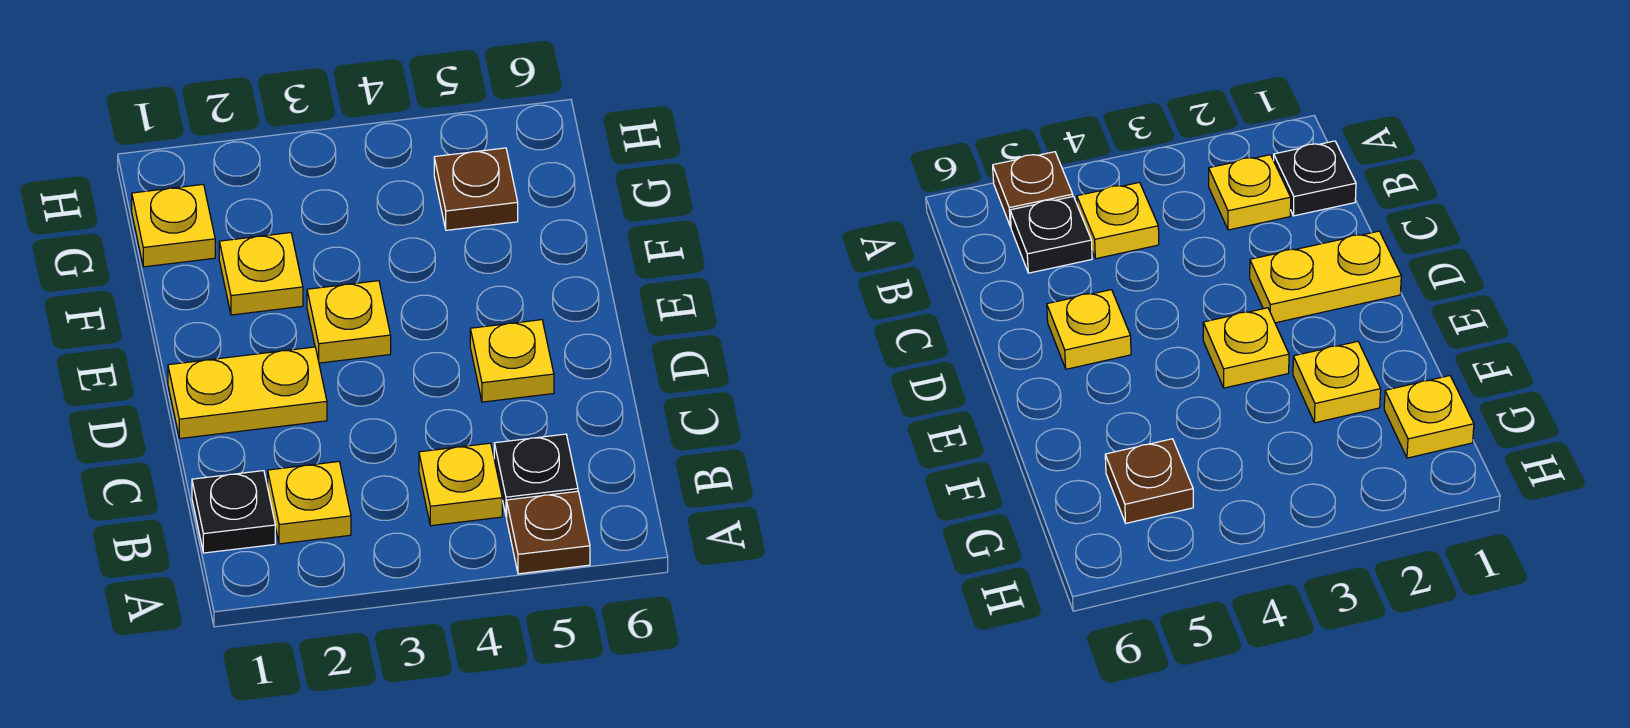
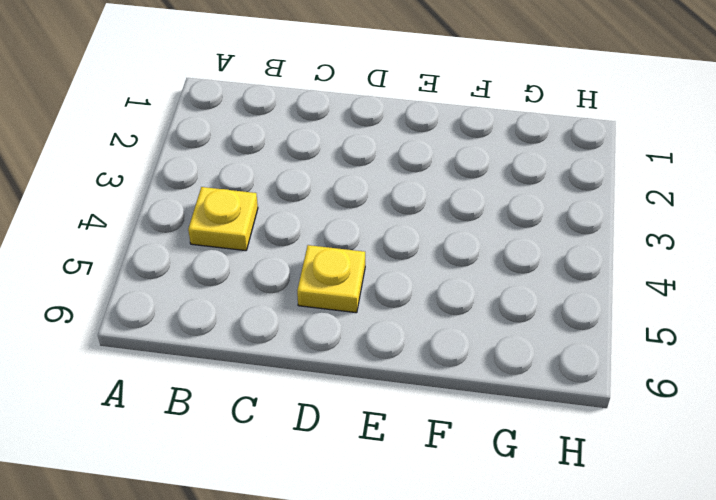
none -> brown plate A5 level 1
none -> black plate B1 level 1

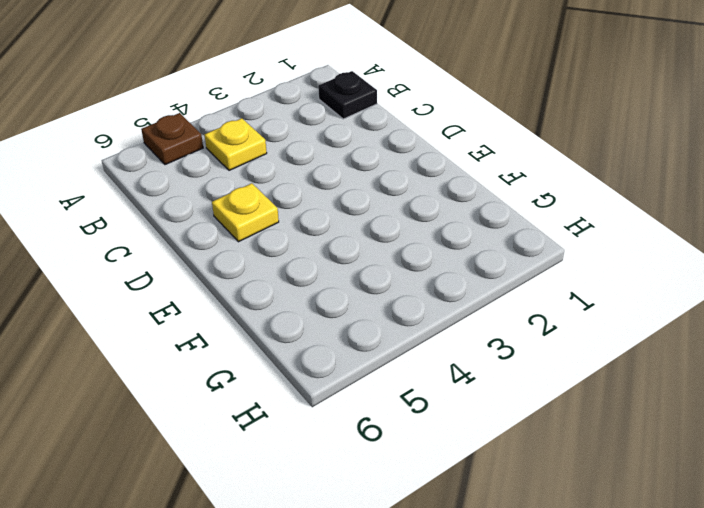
none -> yellow plate B2 level 1
none -> black plate B5 level 1

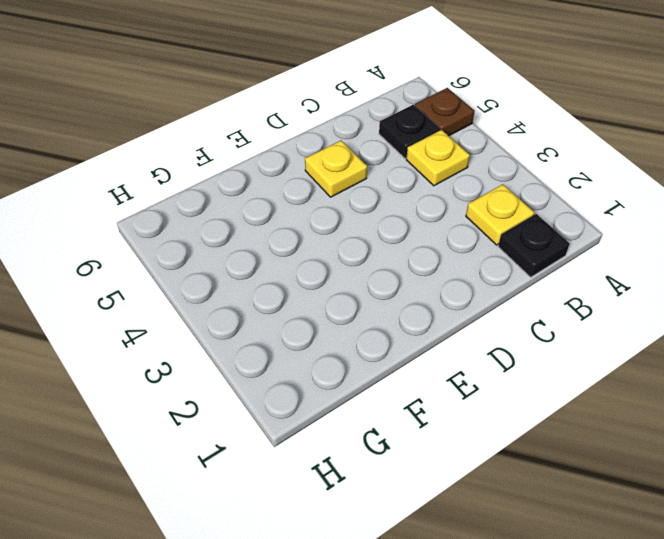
none -> yellow plate D1:D2 level 1
none -> yellow plate E3 level 1

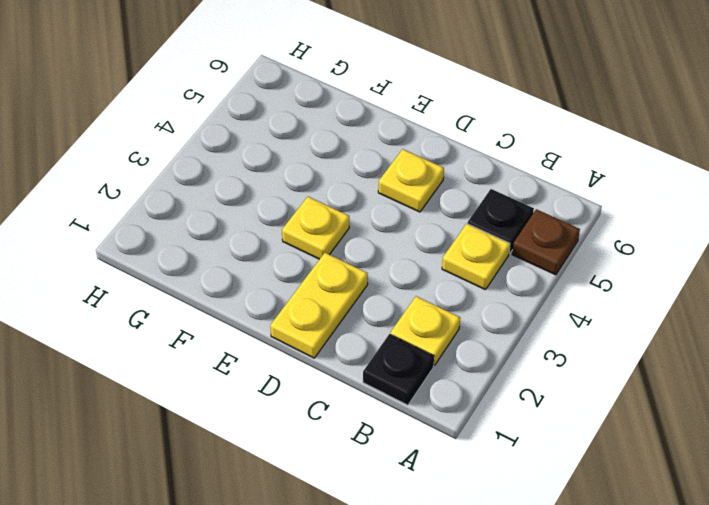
none -> yellow plate F2 level 1
none -> yellow plate G1 level 1

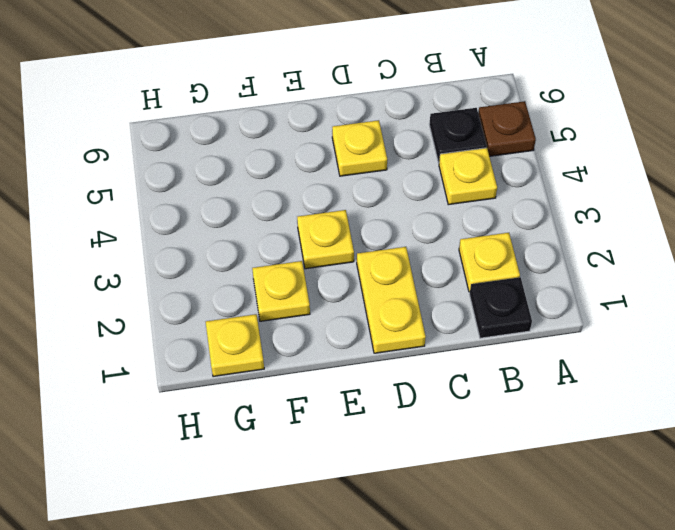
none -> brown plate G5 level 1

